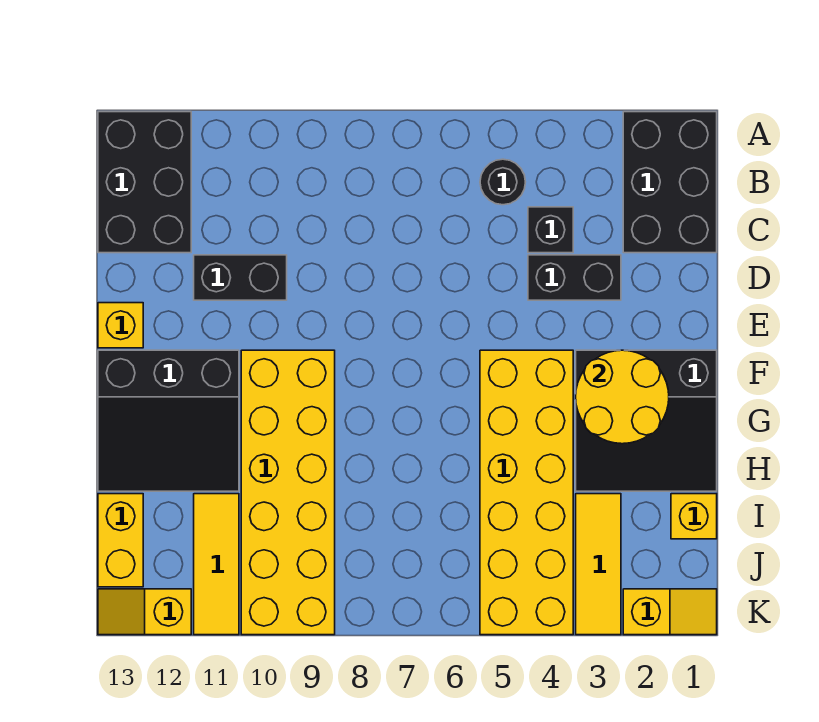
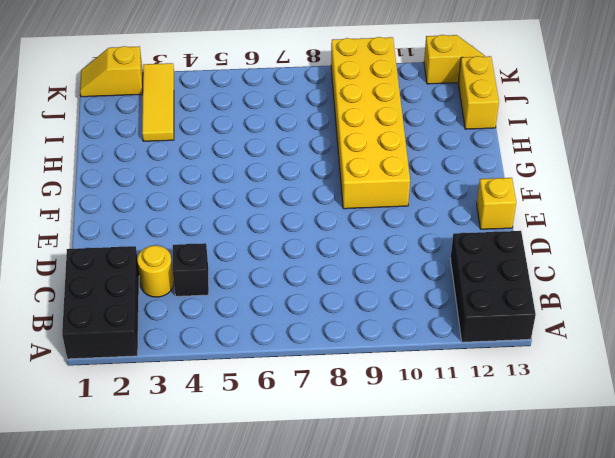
yellow round brick C3 level 1 -> none
none -> black round brick B5 level 1
none -> black brick D3:D4 level 1
none -> black brick D10:D11 level 1

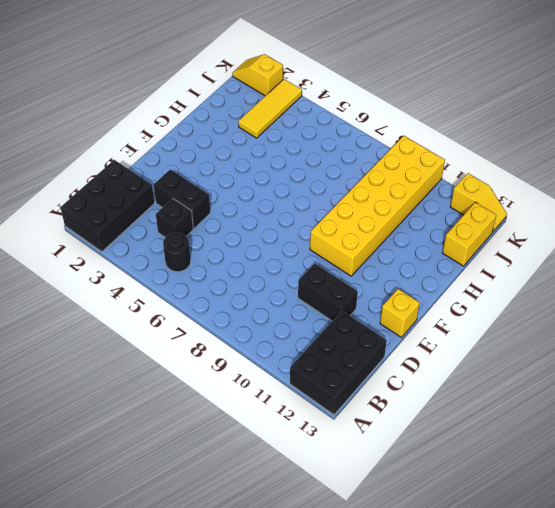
none -> black slope F1:H3 level 1 top F
none -> yellow brick F4:K5 level 1
none -> black slope F11:H13 level 1 top F

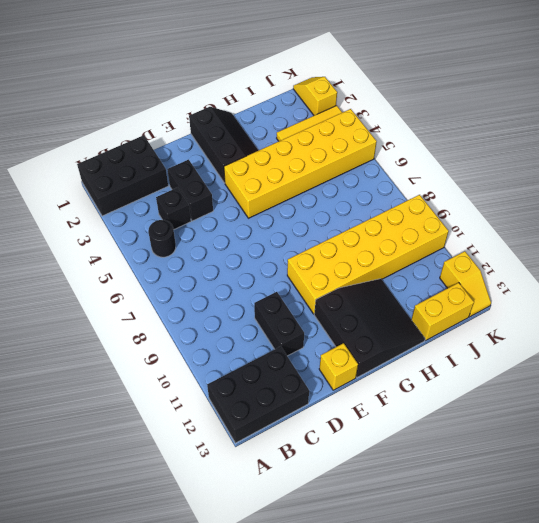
black slope F1:G3 level 1 top F -> black slope F1:H3 level 1 top F
none -> yellow brick I1 level 1
none -> yellow tile I11:K11 level 1
none -> yellow round brick F2:G3 level 2

